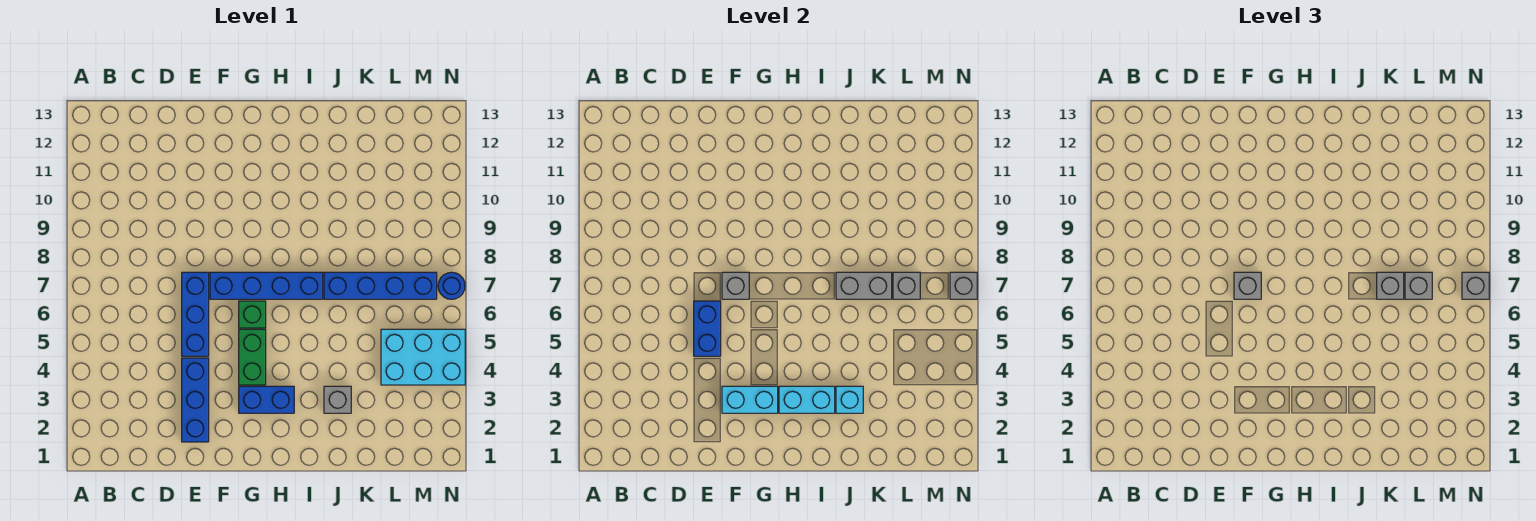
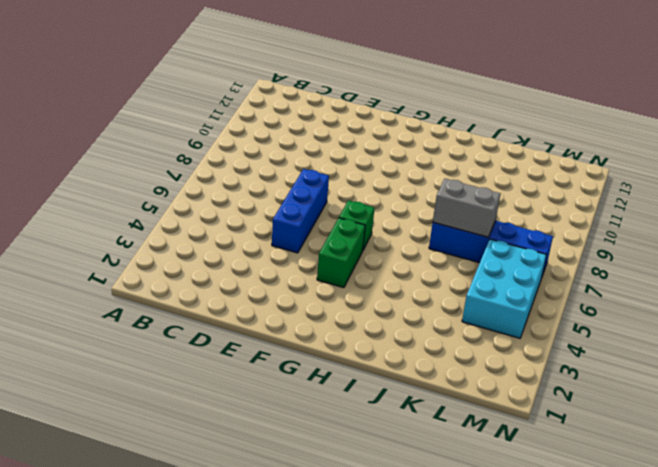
cyan brick L4:M6 level 1 -> cyan brick L4:N5 level 1
none -> blue brick E2:E4 level 1
none -> blue brick F7:I7 level 1
none -> blue brick G3:H3 level 1

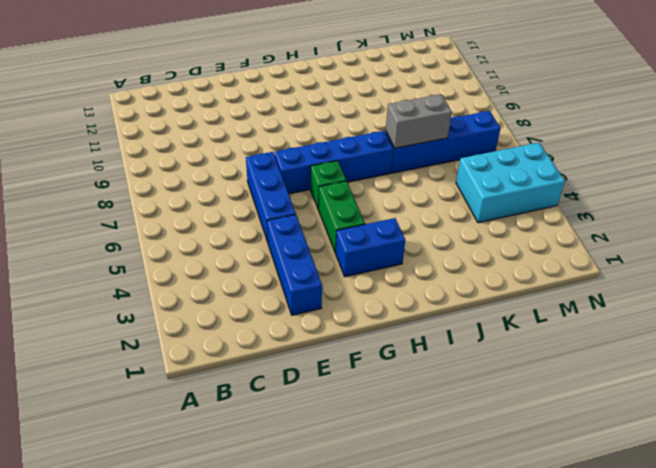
none -> grey brick J3 level 1
none -> blue round brick N7 level 1
none -> blue brick E5:E6 level 2

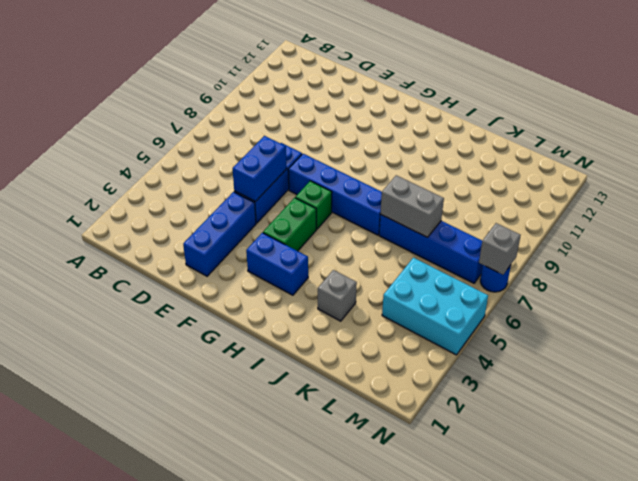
none -> cyan brick F3:G3 level 2
none -> grey brick F7 level 2
none -> cyan brick H3:I3 level 2

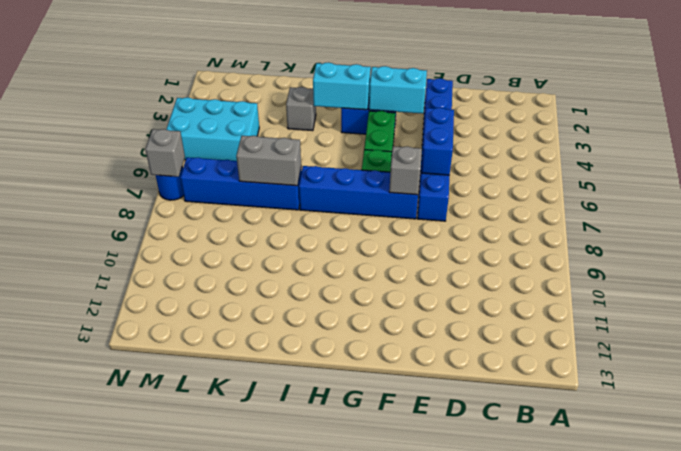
none -> cyan brick J3 level 2
none -> grey brick L7 level 2
none -> grey brick F7 level 3

